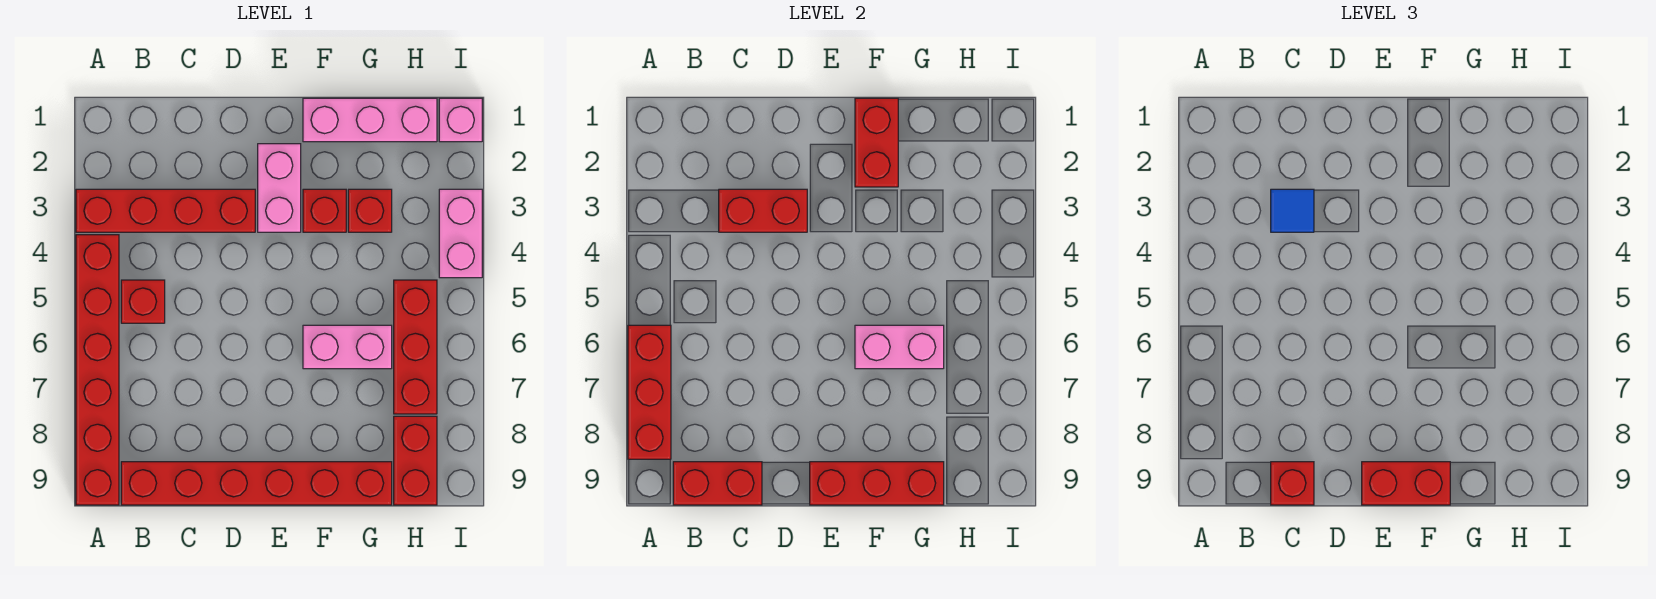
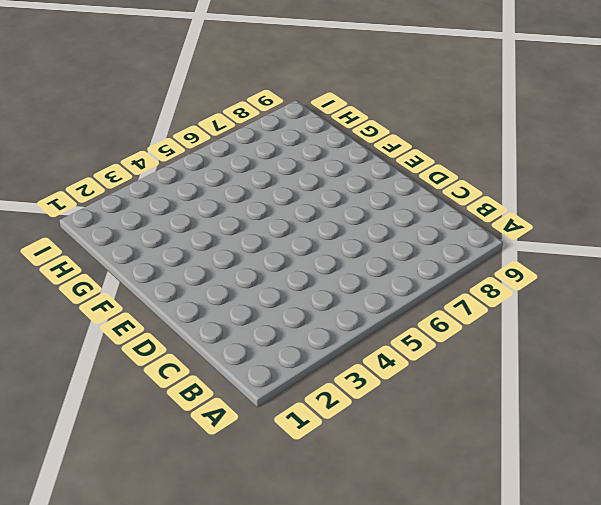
none -> red brick A3:D3 level 1
none -> red brick A4:A9 level 1
none -> red brick B5 level 1

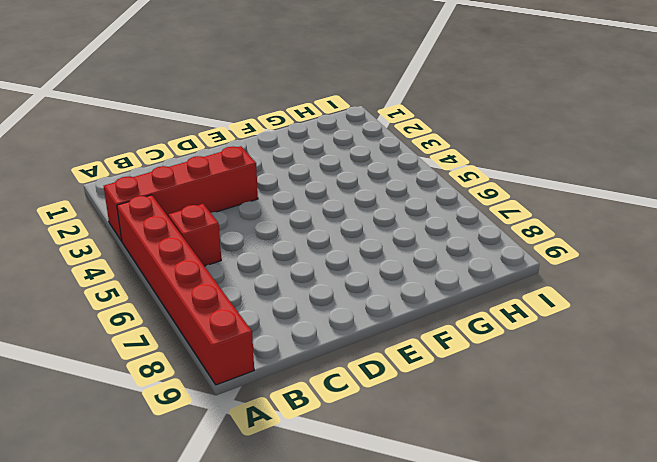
none -> red brick B9:G9 level 1
none -> pink brick E2:E3 level 1
none -> pink brick F1:H1 level 1

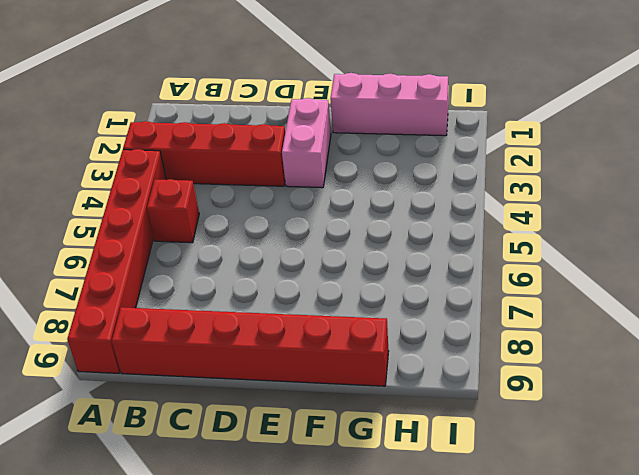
none -> red brick F3 level 1
none -> pink brick F6:G6 level 1
none -> red brick G3 level 1

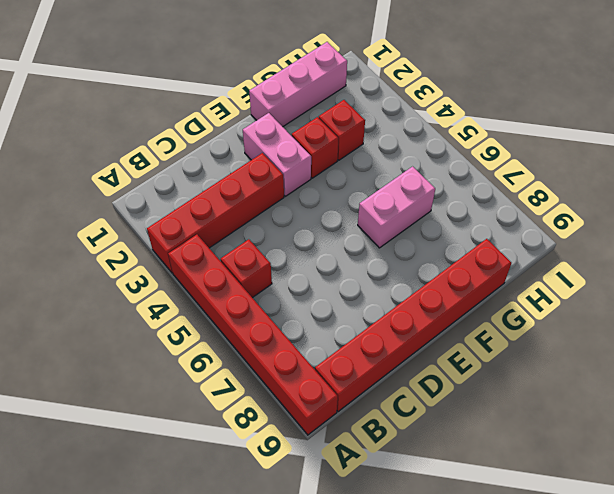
none -> red brick H5:H7 level 1
none -> red brick H8:H9 level 1
none -> pink brick I1 level 1

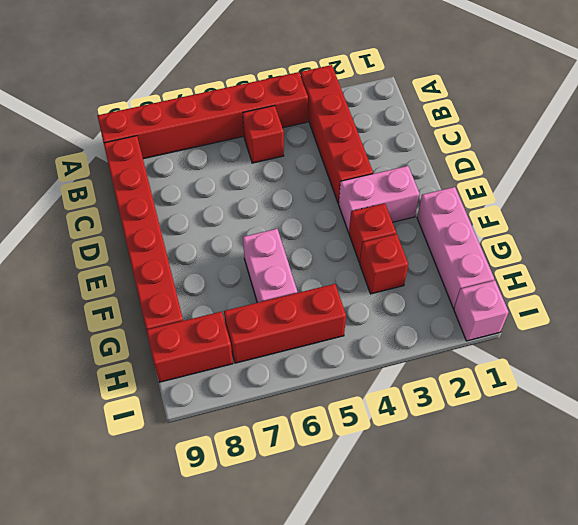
none -> pink brick I3:I4 level 1
none -> red brick A6:A8 level 2
none -> red brick B9:C9 level 2

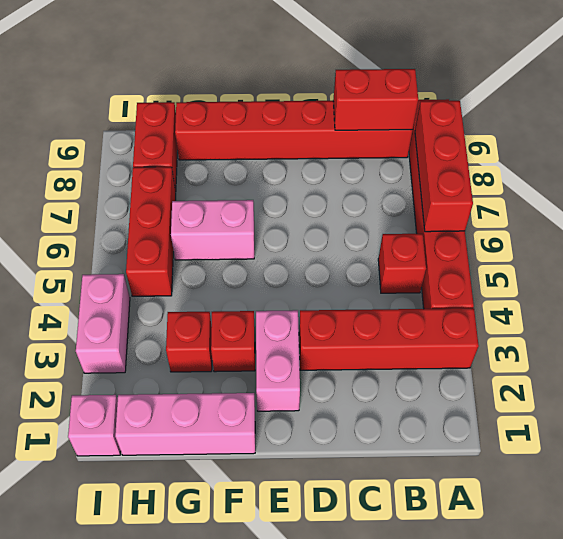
none -> red brick C3:D3 level 2
none -> red brick E9:G9 level 2
none -> red brick F1:F2 level 2

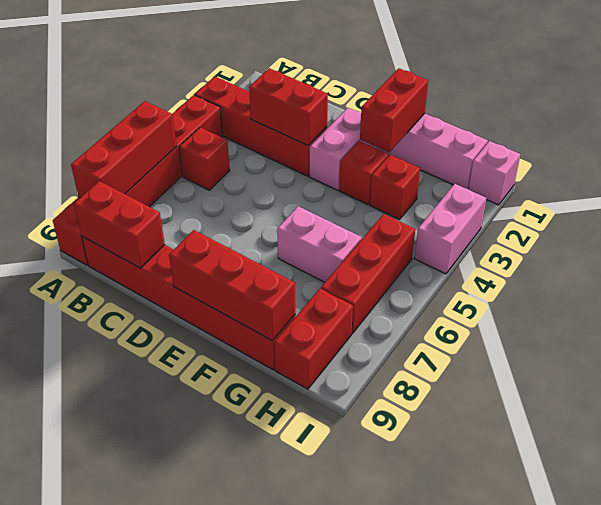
none -> pink brick F6:G6 level 2
none -> blue tile C3 level 3
none -> red brick C9 level 3

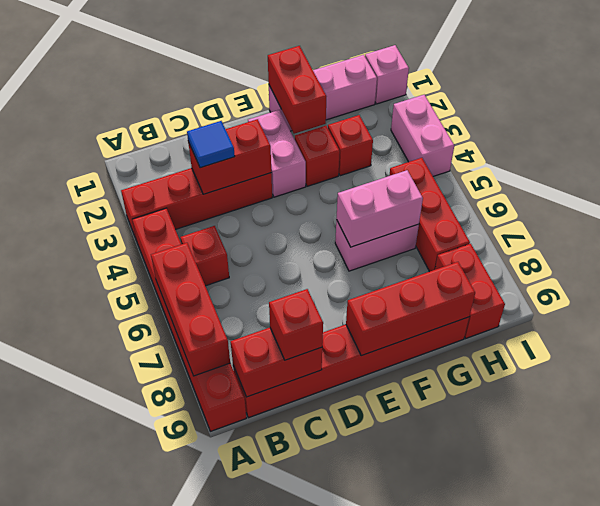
none -> red brick E9:F9 level 3

